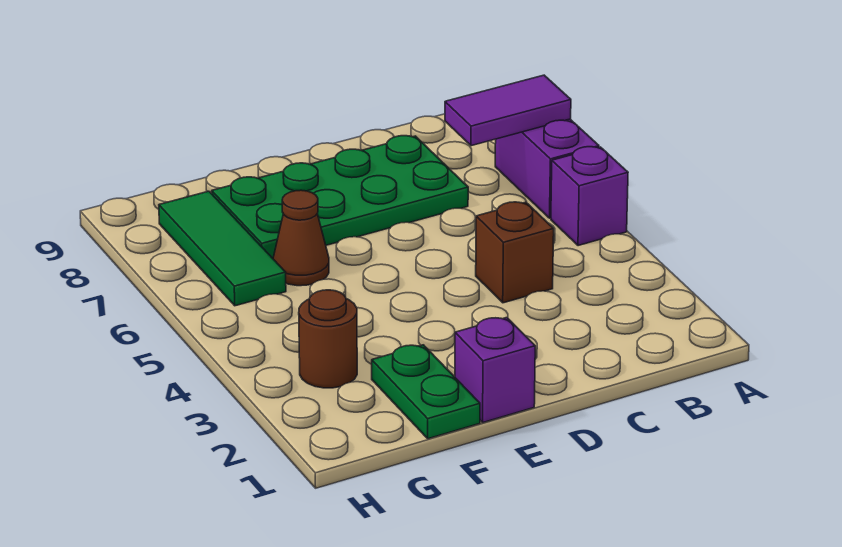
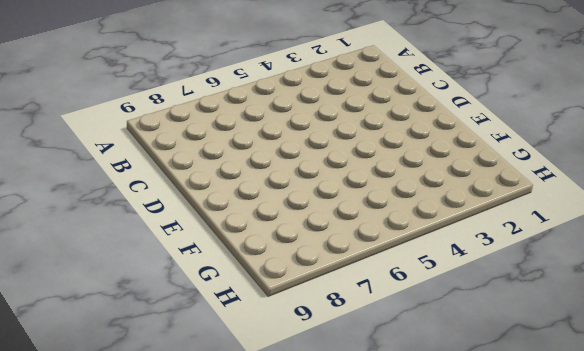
none -> purple brick A5 level 1
none -> purple brick A6:A7 level 1

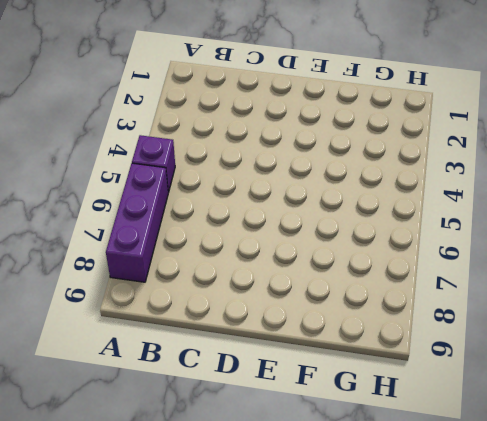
purple brick A6:A8 level 1 -> purple brick A6:A7 level 1
none -> brown brick C4 level 1
none -> green plate C7:F8 level 1

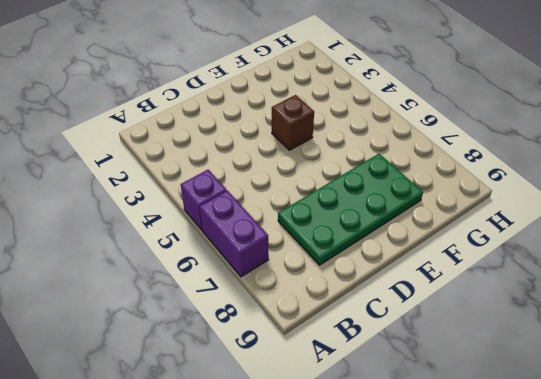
brown brick E4 level 1 -> brown brick C4 level 1
none -> purple brick E1 level 1
none -> green plate F1:F2 level 1

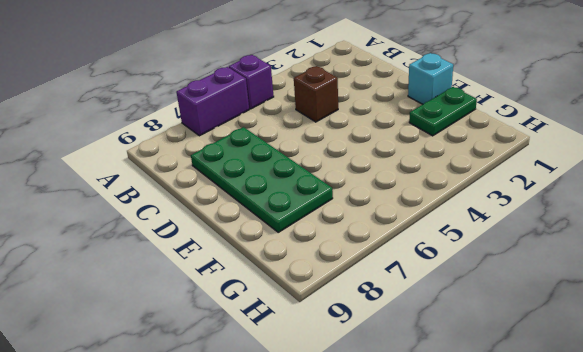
cyan brick E1 level 1 -> purple brick E1 level 1
none -> brown cone F6 level 1
none -> brown round brick G3 level 1

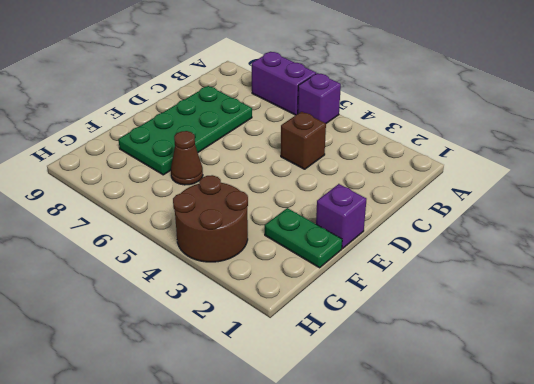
brown round brick G3:H4 level 1 -> brown round brick G3 level 1
none -> green tile G6:G8 level 1
none -> purple tile A7:B7 level 2

